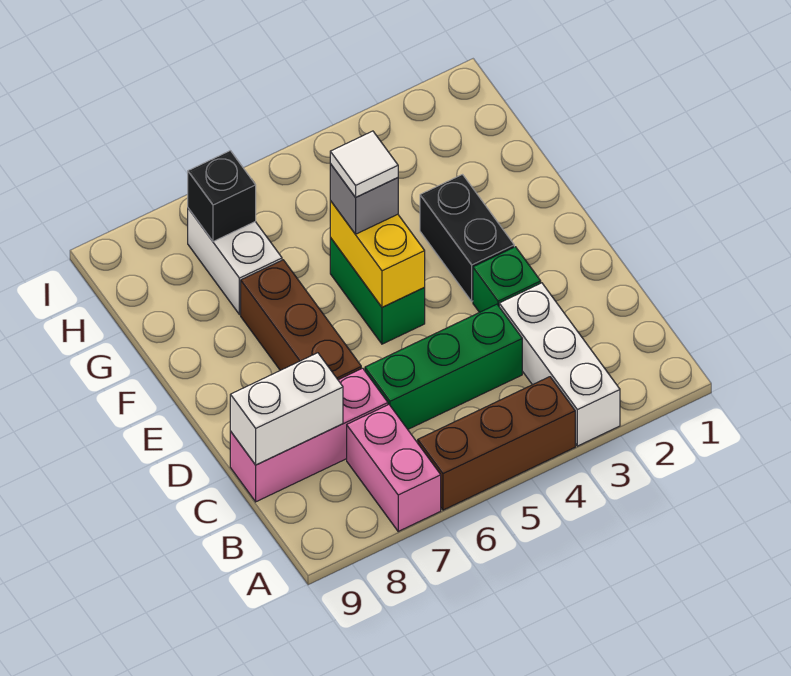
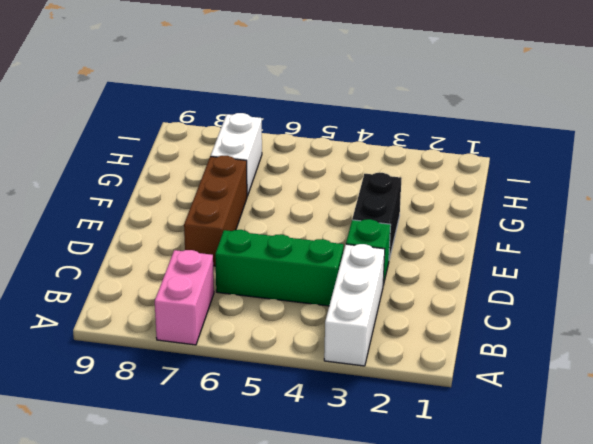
none -> brown brick A4:A6 level 1
none -> pink brick C7:C9 level 1
none -> green brick E5:F5 level 1

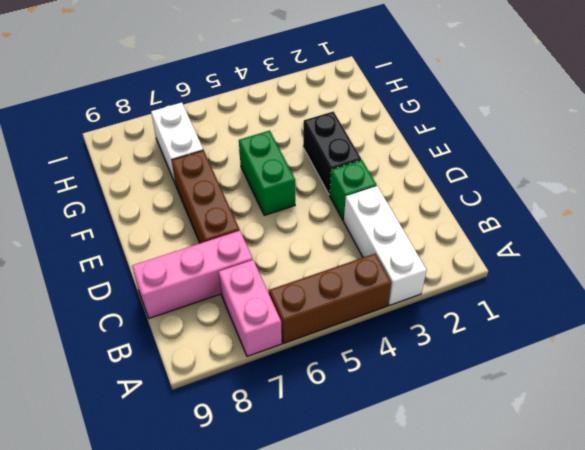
none -> green brick C4:C6 level 1
none -> white brick C8:C9 level 2
none -> yellow brick E5:F5 level 2

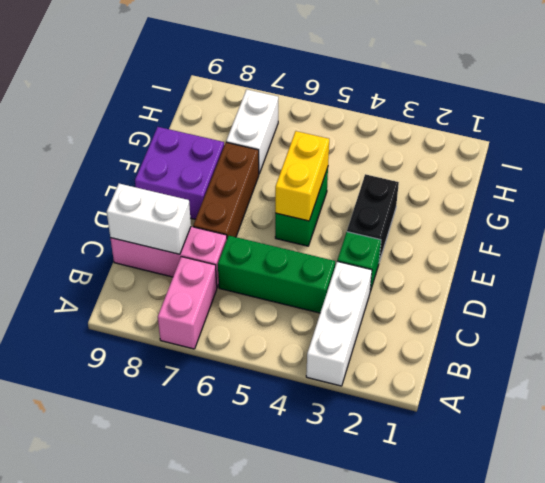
purple brick E8:F9 level 1 -> none
none -> brown brick A4:A6 level 1
none -> black brick H7 level 2
none -> grey brick F5 level 3

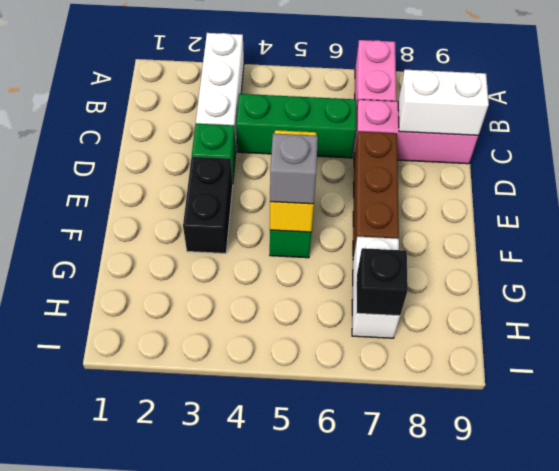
none -> brown brick A4:A6 level 1
none -> white tile F5 level 4

